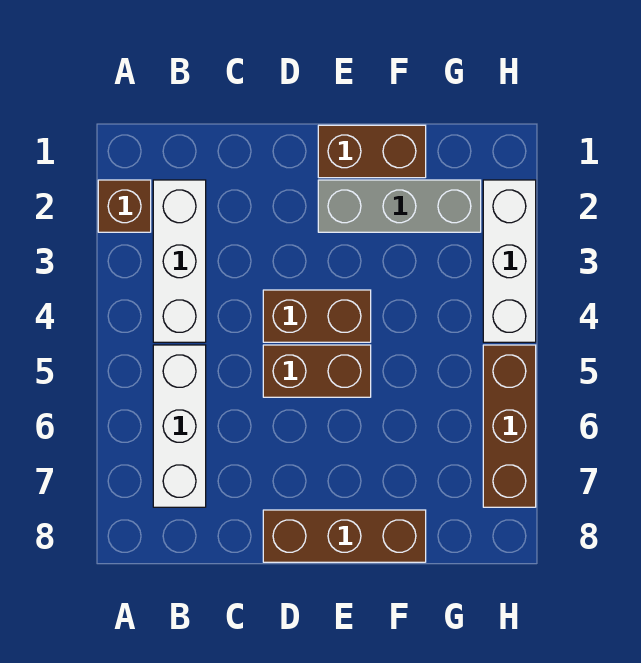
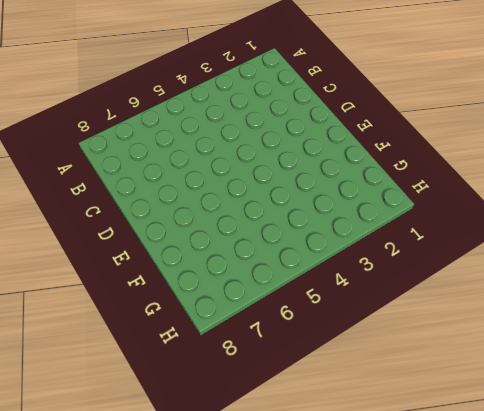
none -> brown brick A2 level 1
none -> white brick B2:B4 level 1

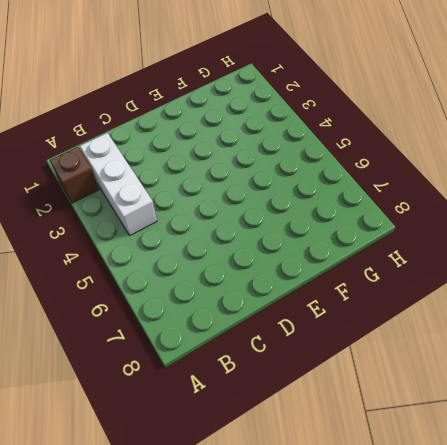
none -> white brick B5:B7 level 1
none -> brown brick D4:E4 level 1

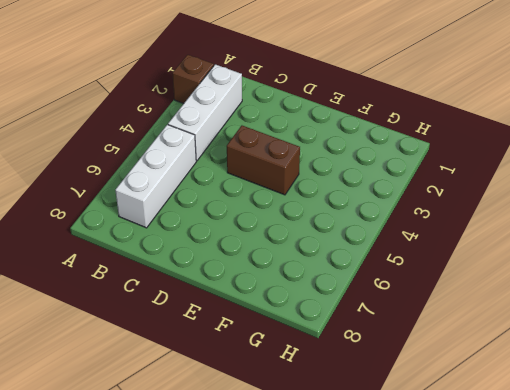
none -> brown brick D5:E5 level 1
none -> brown brick D8:F8 level 1

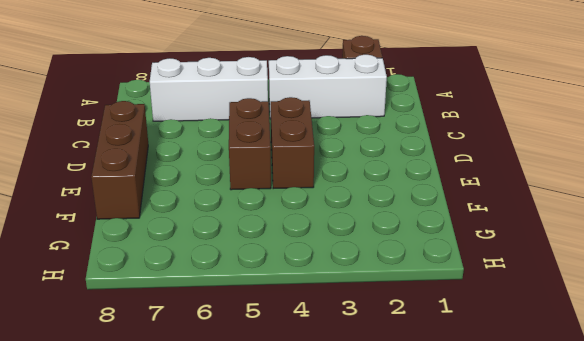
none -> brown brick E1:F1 level 1
none -> grey brick E2:G2 level 1

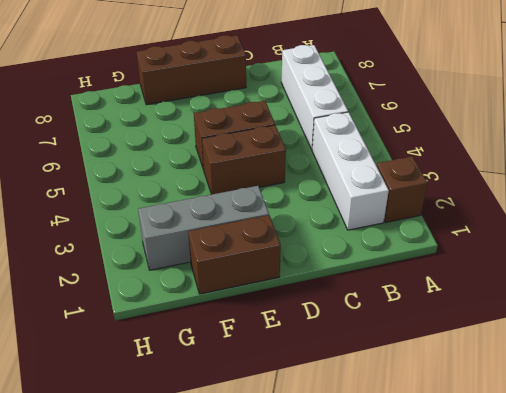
none -> white brick H2:H4 level 1
none -> brown brick H5:H7 level 1

